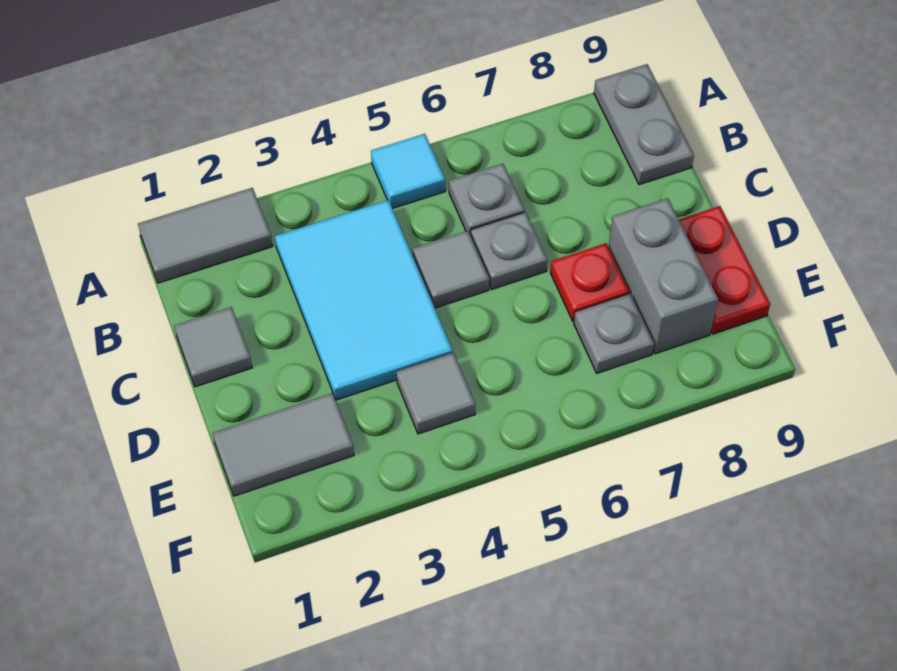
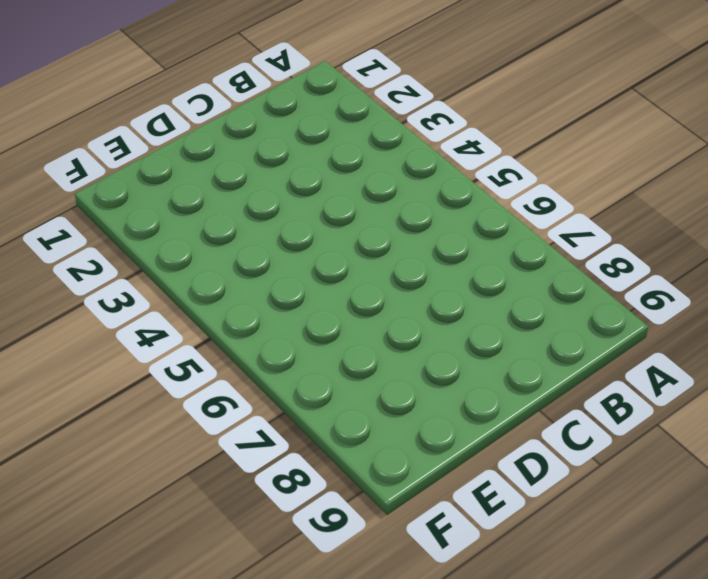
none -> grey tile A1:A2 level 1
none -> cyan tile A5 level 1
none -> grey plate A9:B9 level 1

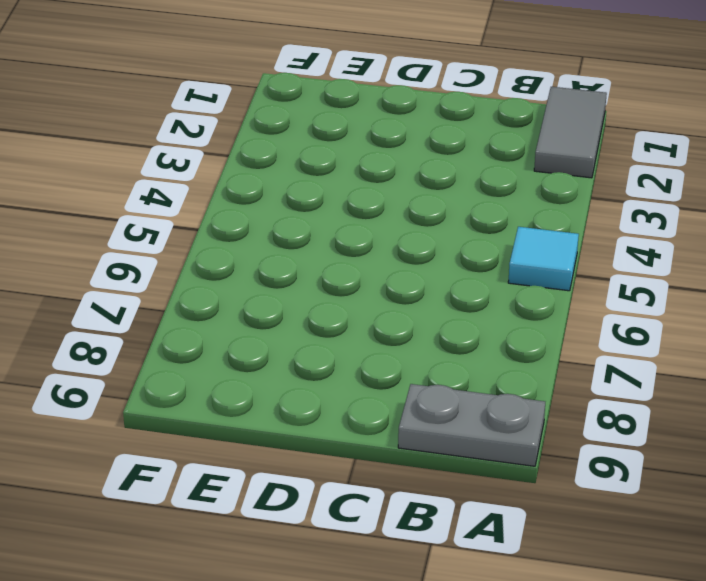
none -> cyan tile B3:D4 level 1
none -> grey plate B6 level 1
none -> grey tile C1 level 1

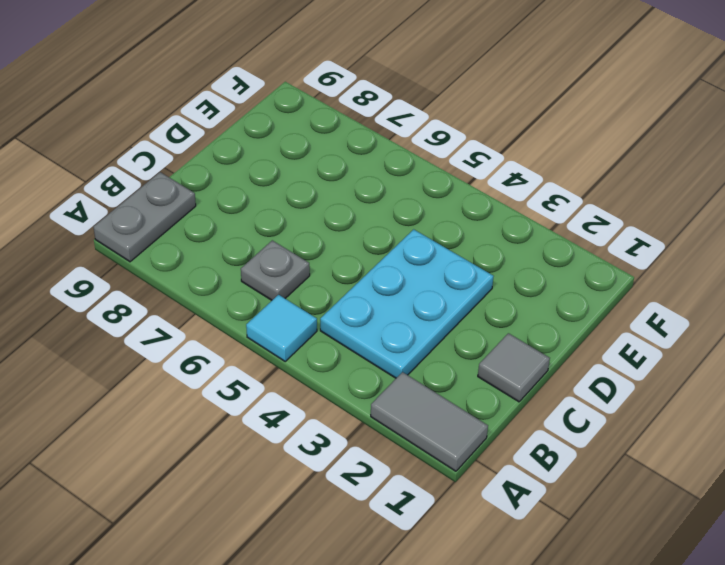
cyan plate B3:D4 level 1 -> cyan tile B3:D4 level 1
none -> grey tile C5 level 1
none -> grey plate C6 level 1
none -> red plate D7 level 1

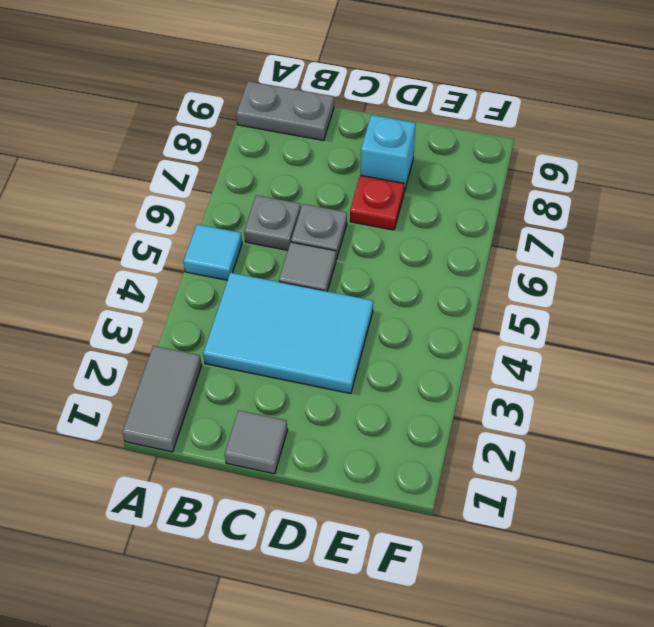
cyan brick D8 level 1 -> grey brick D8:E8 level 1
none -> red plate D9:E9 level 1
none -> grey tile E1:E2 level 1
none -> grey tile E4 level 1

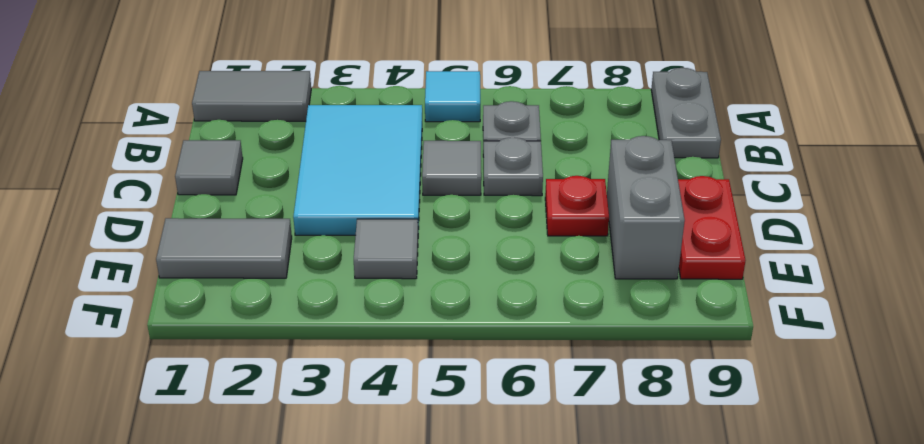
none -> grey plate E7 level 1

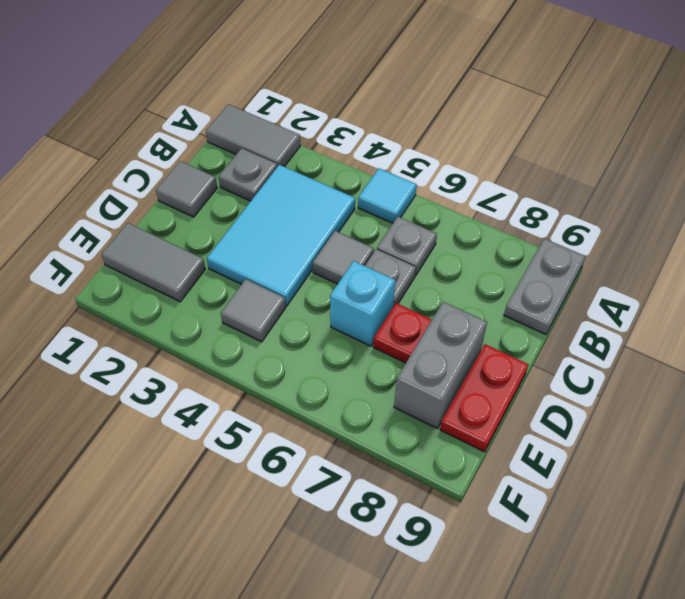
grey plate B2 level 1 -> grey plate E7 level 1
cyan brick D6 level 1 -> none

